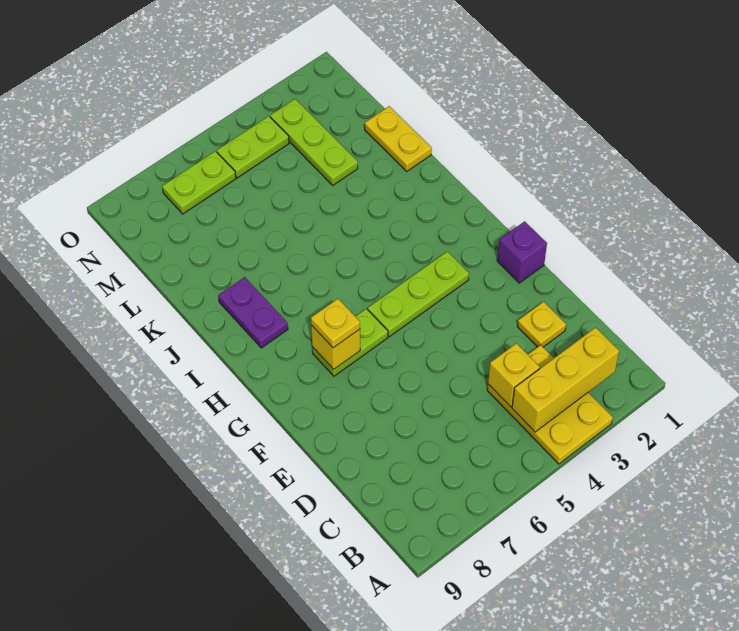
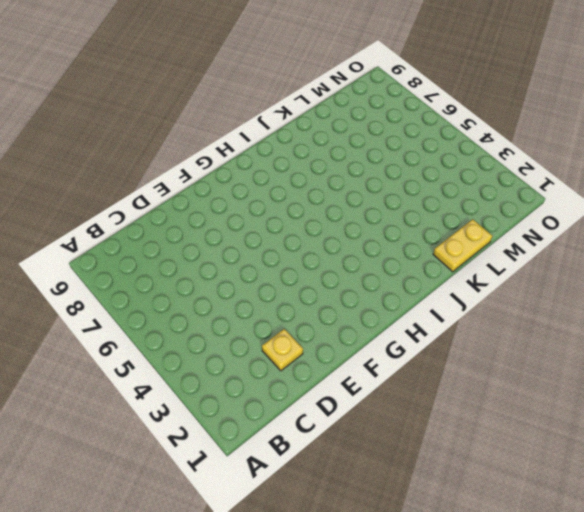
none -> yellow plate A3:C4 level 1
none -> purple brick F1 level 1
none -> lime plate G3:G5 level 1

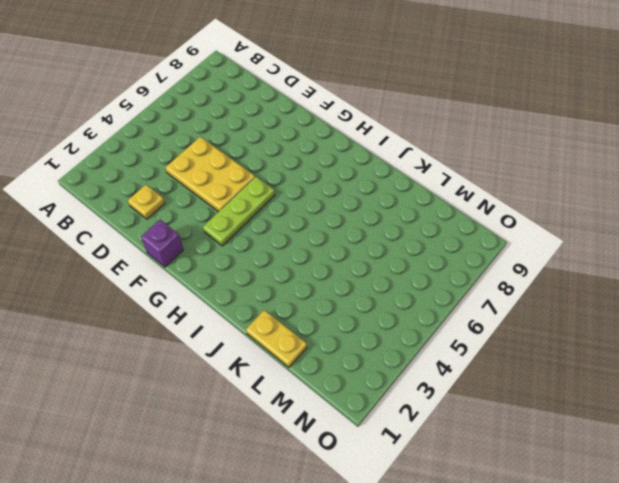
yellow plate D4:F5 level 1 -> yellow plate A3:C4 level 1
none -> lime plate G6:G7 level 1
none -> purple plate I8:J8 level 1
none -> lime plate L3:N3 level 1

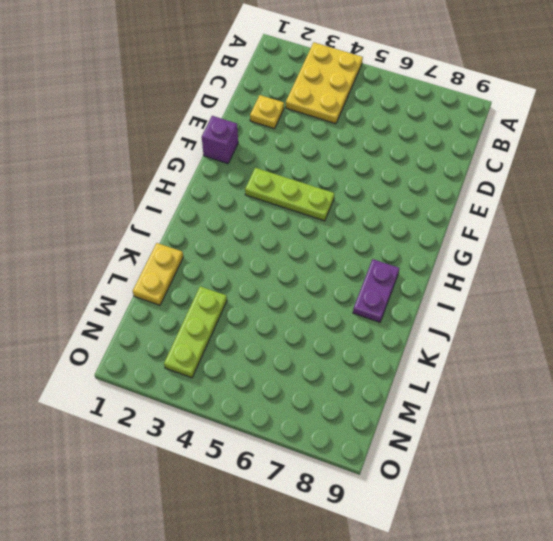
none -> lime plate G6:G7 level 1
none -> lime plate N4:N5 level 1
none -> lime plate N6:N7 level 1

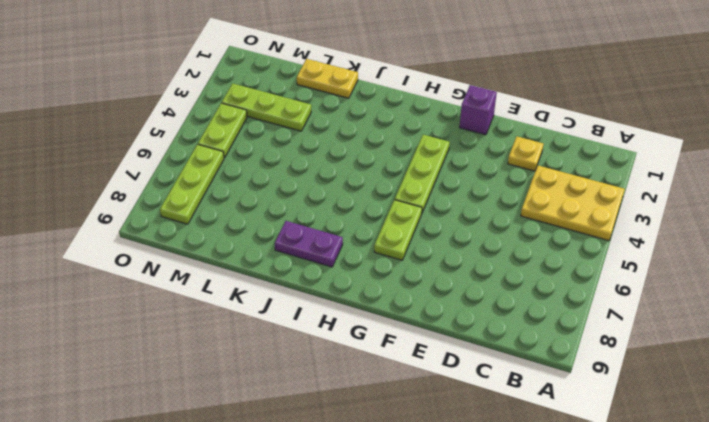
lime plate N6:N8 level 1 -> lime plate N6:N7 level 1
none -> yellow brick B2:B4 level 2
none -> yellow brick C4 level 2
none -> yellow brick G7 level 2

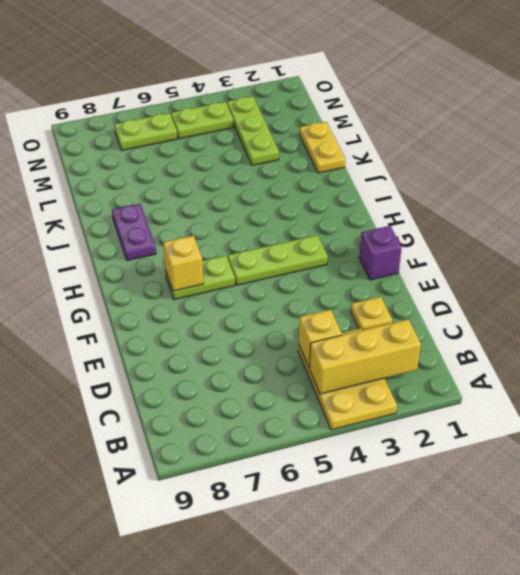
none -> yellow plate G7 level 3

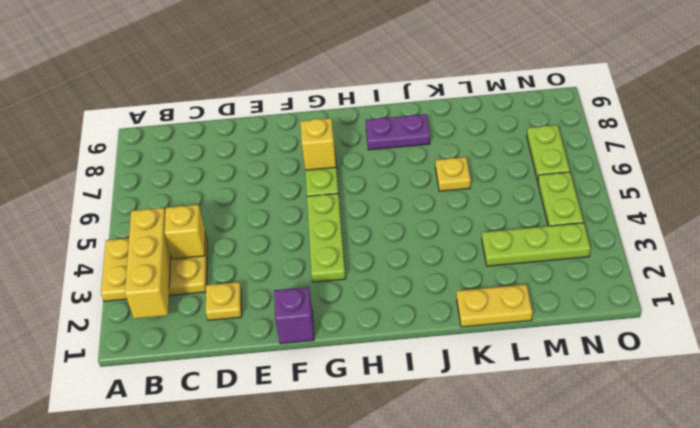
yellow plate K6 level 1 -> yellow plate G7 level 3

